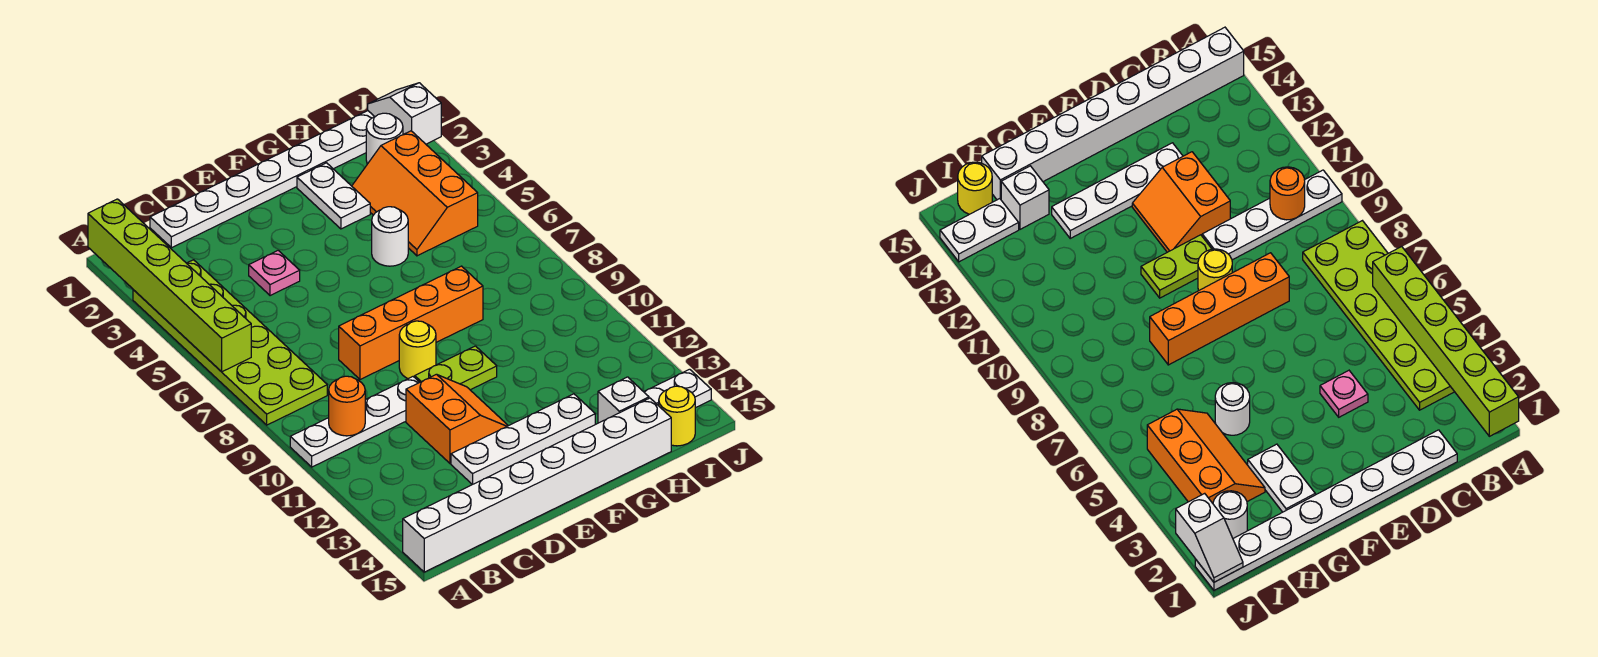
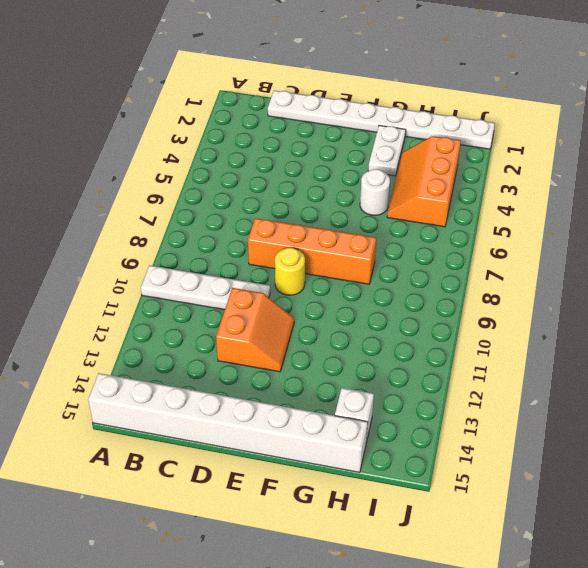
none -> lime plate A3:B8 level 1
none -> pink plate D4 level 1
none -> white plate D13:G13 level 1

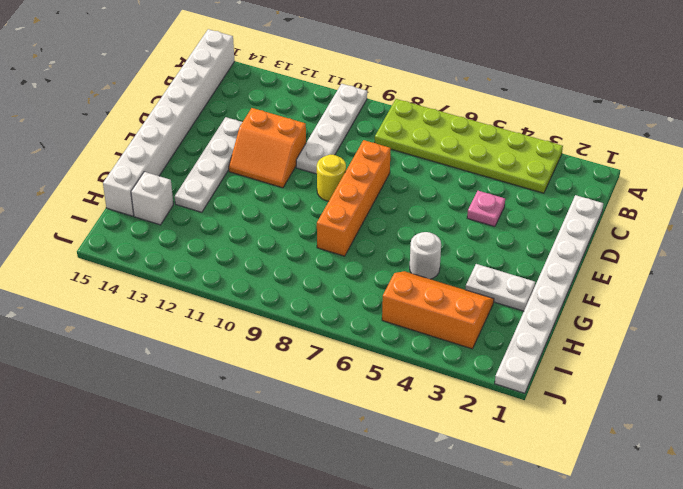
none -> lime plate E10:F10 level 1
none -> white round brick I2 level 1
none -> white plate I14:J14 level 1

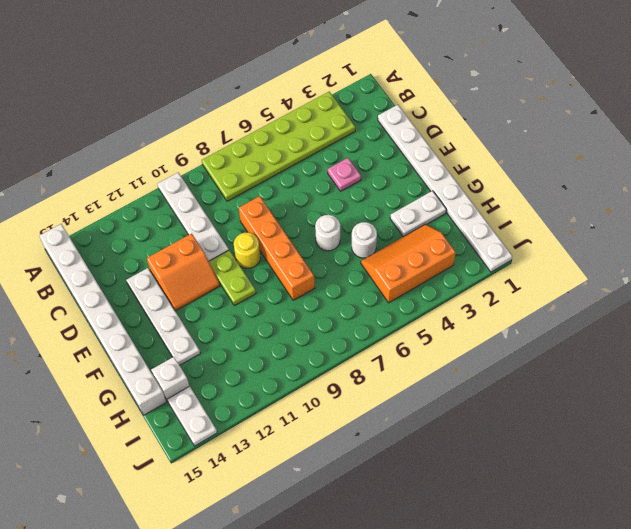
white round brick F6 level 1 -> white round brick I2 level 1
none -> yellow round brick I15 level 1
none -> lime brick A1:A6 level 2
none -> orange round brick B10 level 2

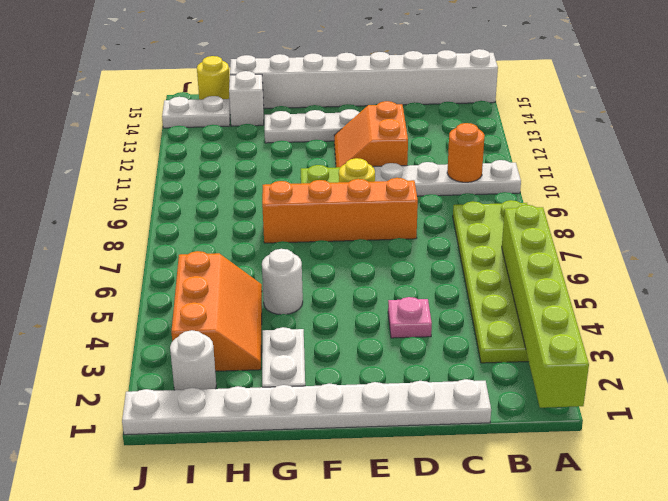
none -> white slope J1:J2 level 2 top 2

